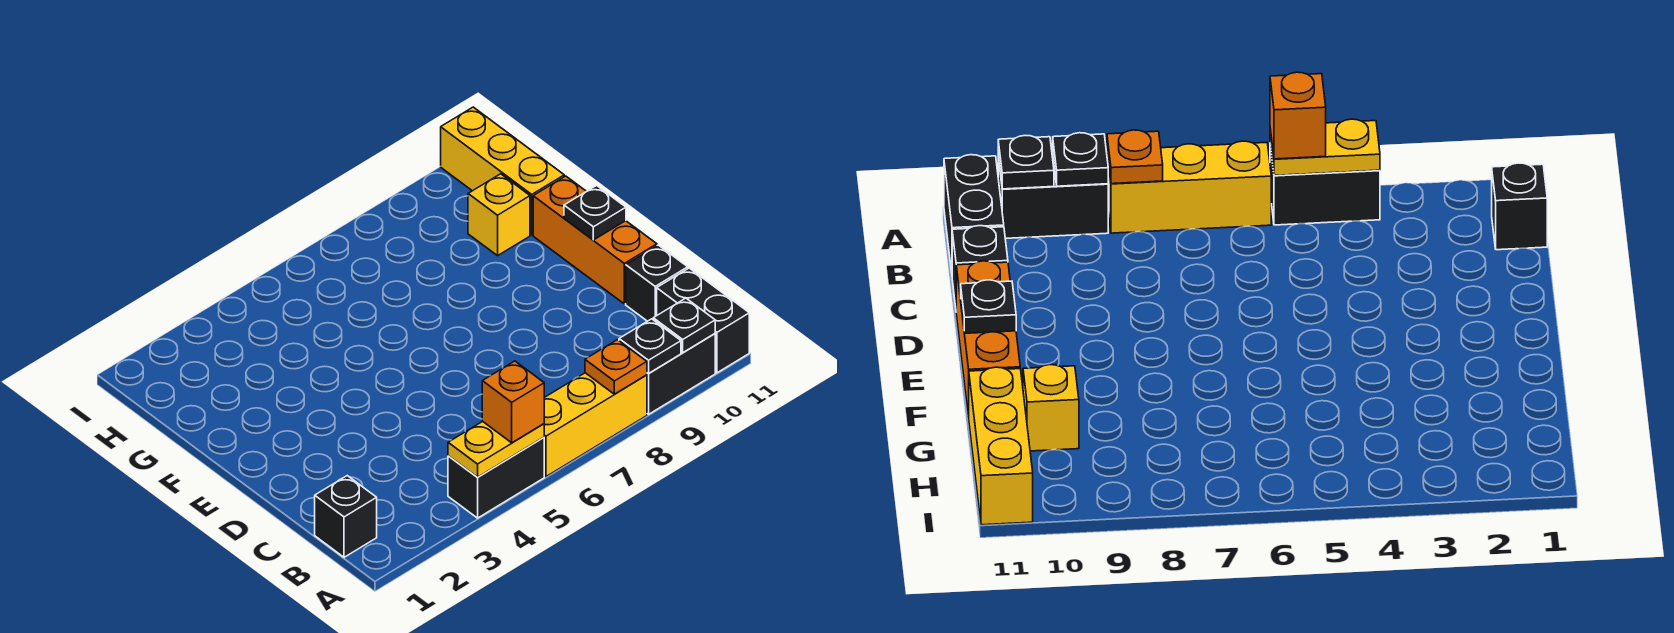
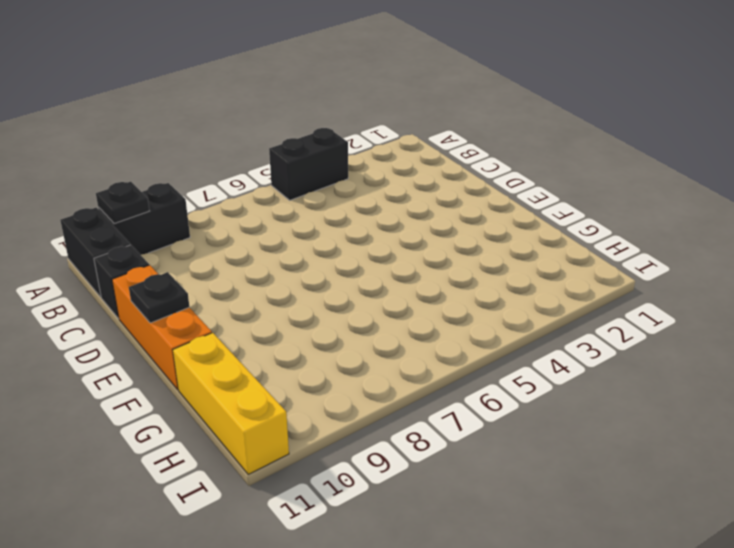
none -> yellow brick A6:A8 level 1
none -> black brick B1 level 1
none -> yellow brick G10 level 1

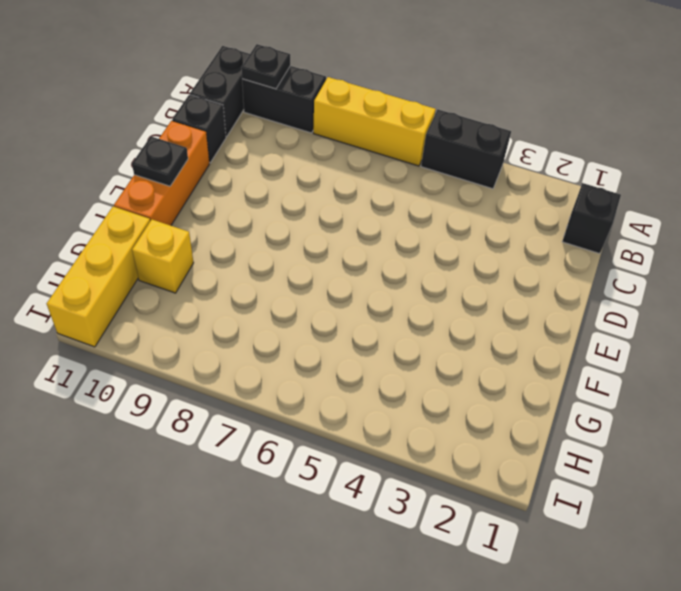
none -> yellow plate A4:A5 level 2
none -> orange plate A8 level 2
none -> black plate A9 level 2

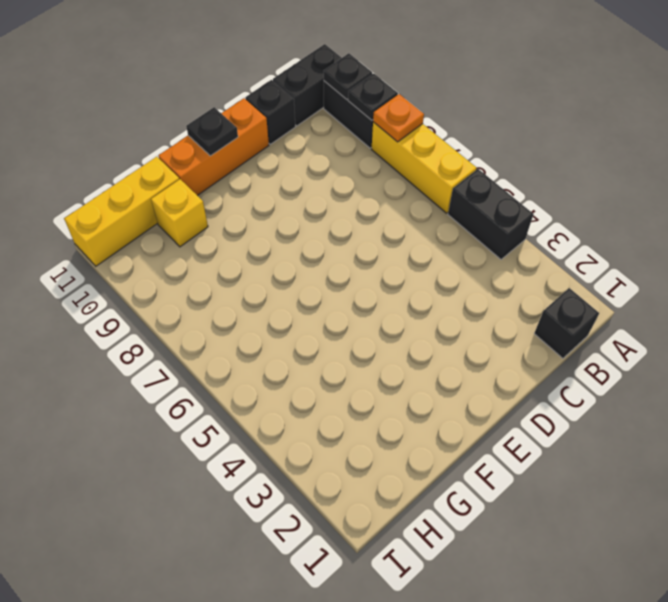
none -> yellow plate A4:A5 level 2
none -> orange brick A5 level 3

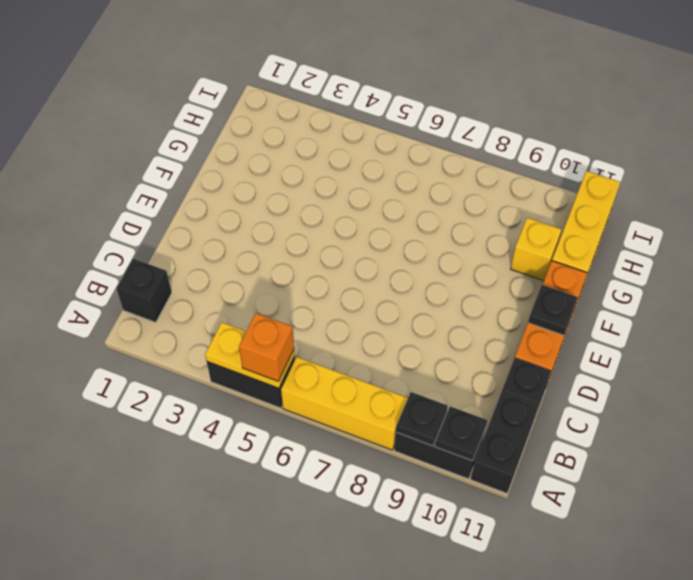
none -> orange plate A8 level 2

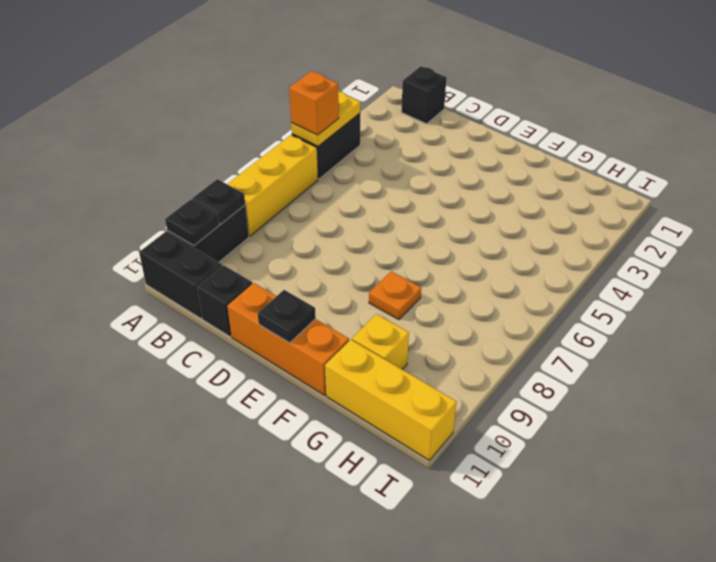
orange plate F8 level 1 -> orange plate A8 level 2

